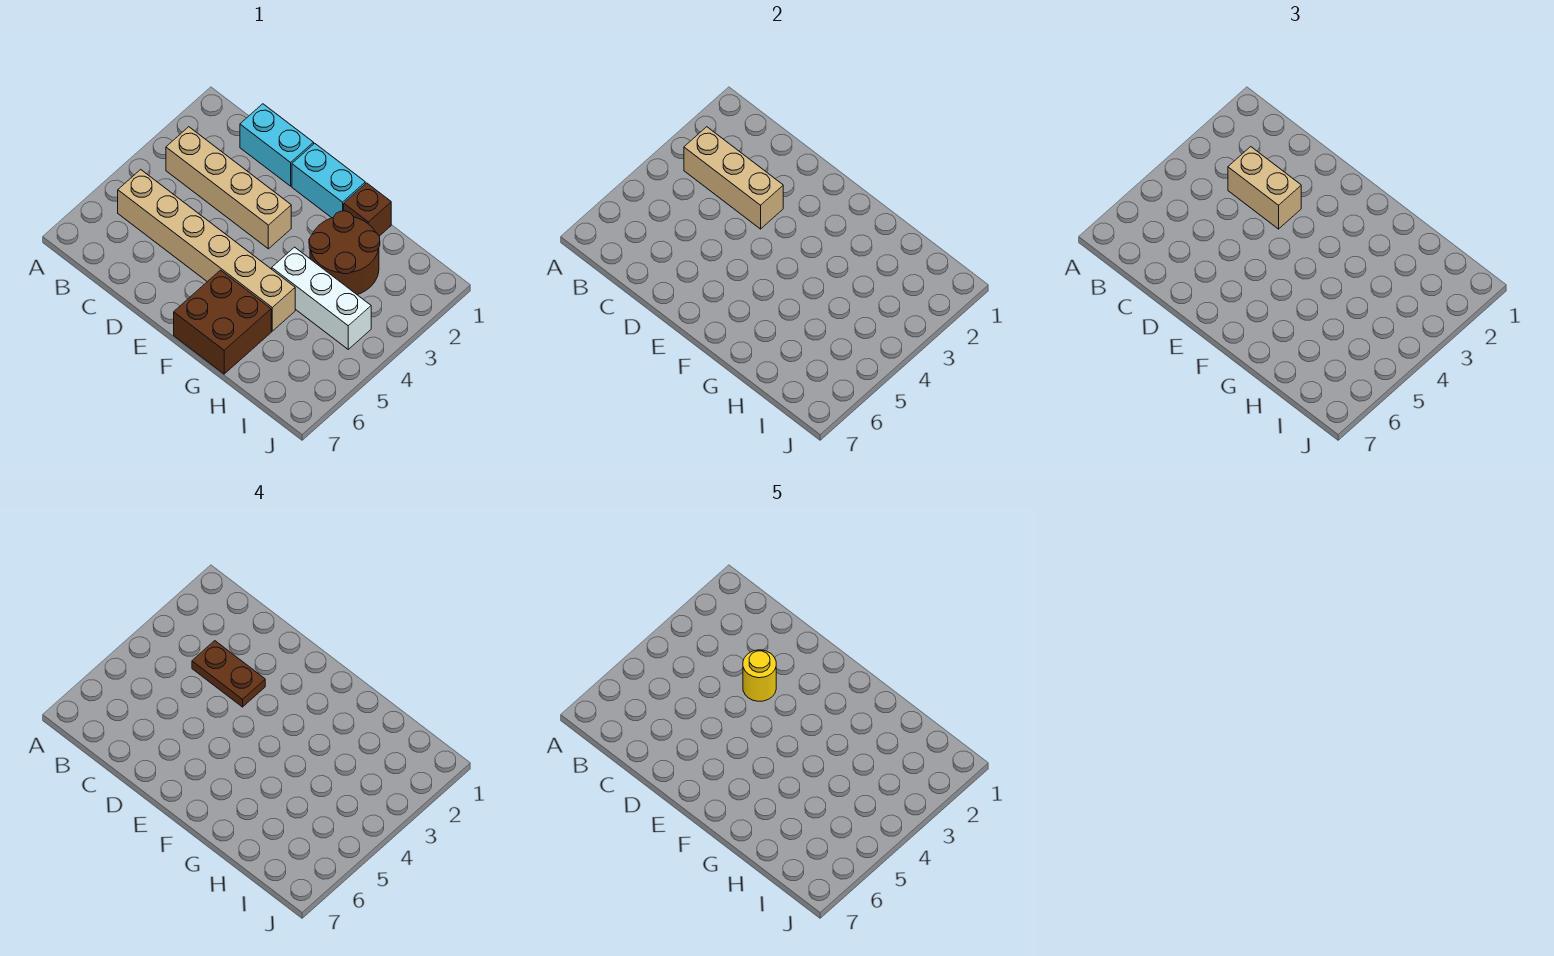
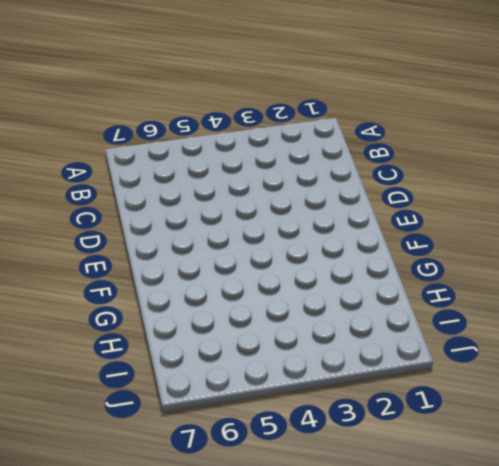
none -> tan brick B3:E3 level 1
none -> tan brick B5:G5 level 1
none -> cyan brick C1:D1 level 1

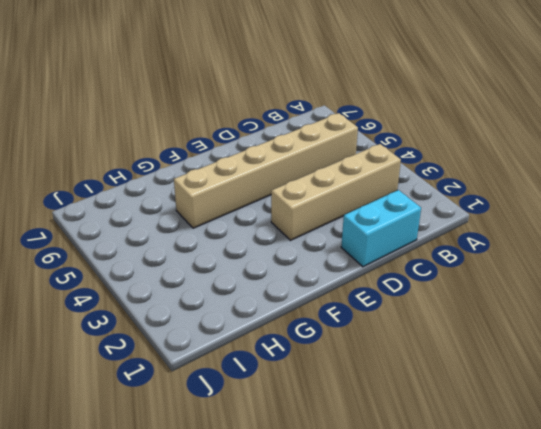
none -> cyan brick E1:F1 level 1
none -> brown brick F6:G7 level 1
none -> brown brick G1 level 1

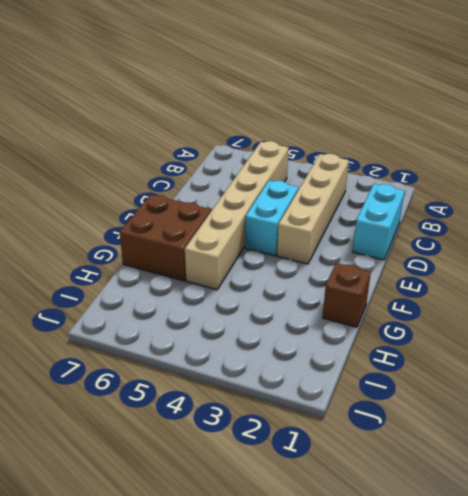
cyan brick D4:E4 level 1 -> cyan brick E1:F1 level 1
none -> brown round brick G2:H3 level 1
none -> white brick G4:I4 level 1
none -> tan brick B3:D3 level 2

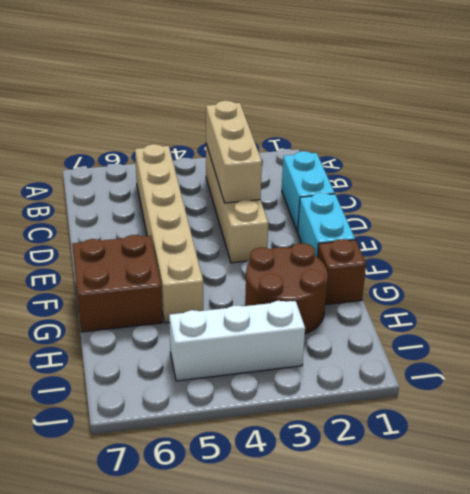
white brick I3:I5 level 1 -> white brick G4:I4 level 1
none -> tan brick C3:D3 level 3
none -> brown plate C3:D3 level 4
none -> yellow round brick D3 level 5

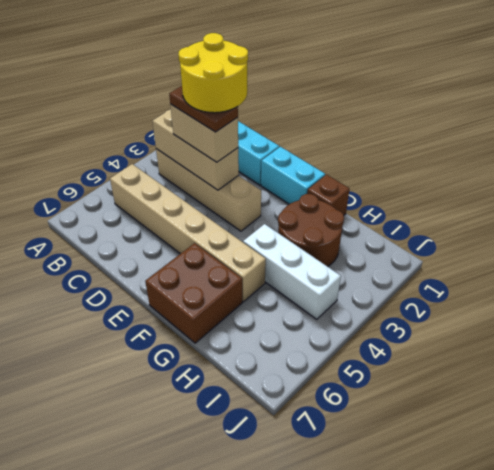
yellow round brick C2:D3 level 5 -> yellow round brick D3 level 5

